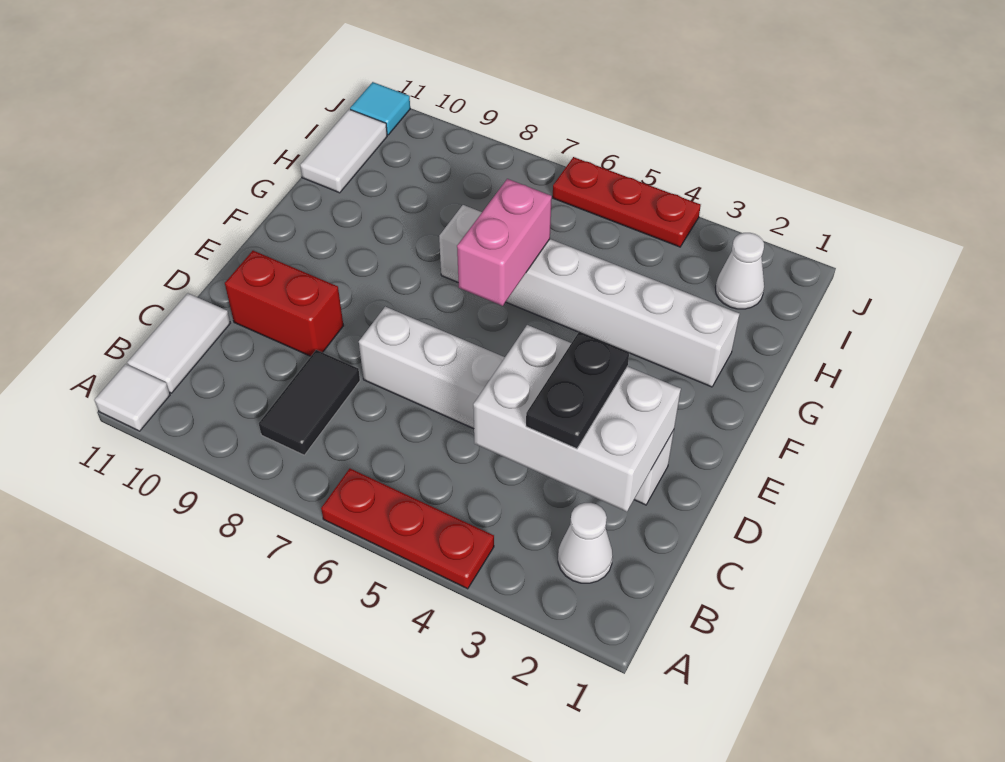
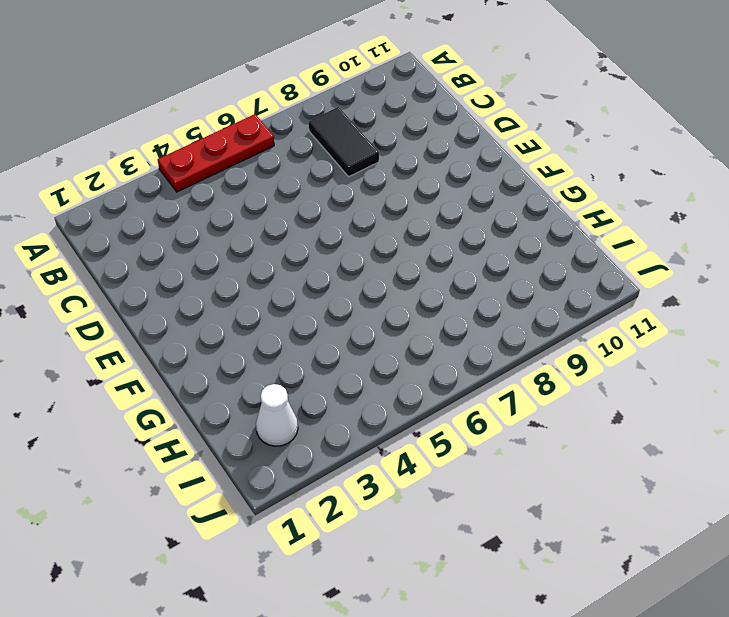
none -> white tile A11 level 1
none -> white cone B2 level 1
none -> white tile B11:C11 level 1

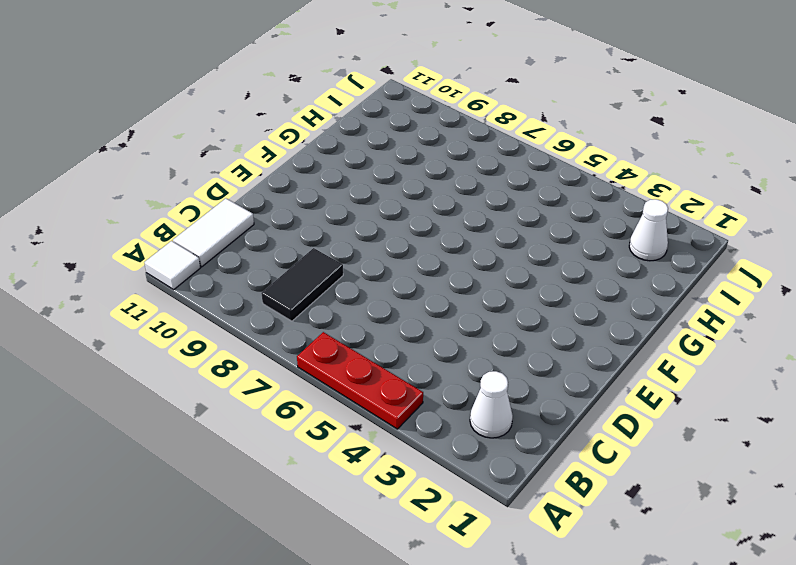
none -> white brick D2:D7 level 1
none -> red brick D9:D10 level 1
none -> white brick G2:G7 level 1

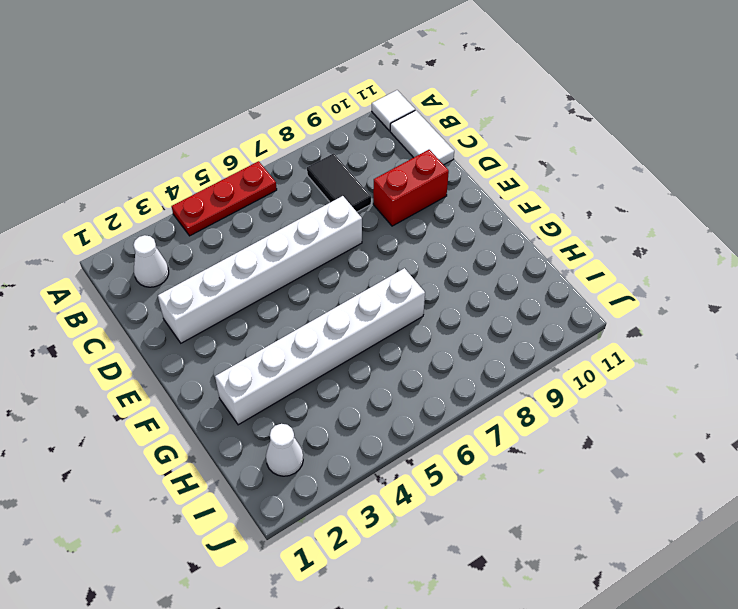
none -> white tile H11:I11 level 1
none -> red plate J4:J6 level 1
none -> cyan tile J11 level 1

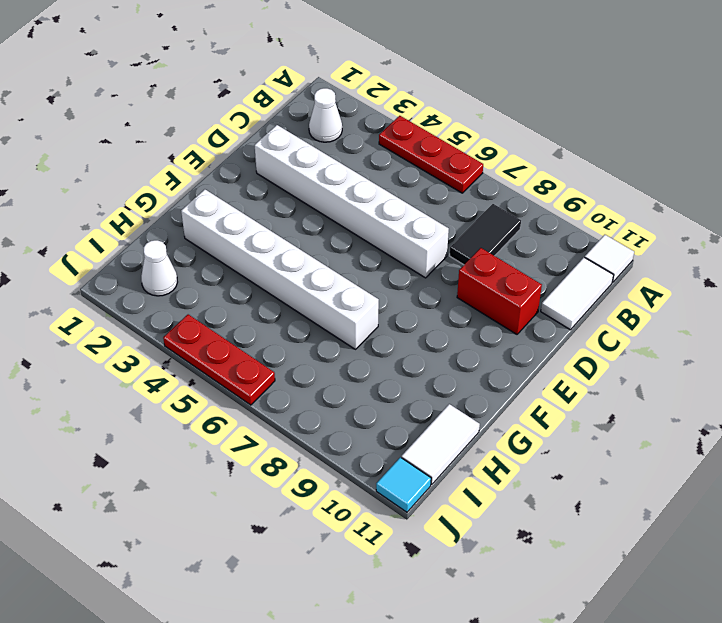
none -> white brick C2:D4 level 2
none -> pink brick F6:G6 level 2
none -> black plate C3:D3 level 3

